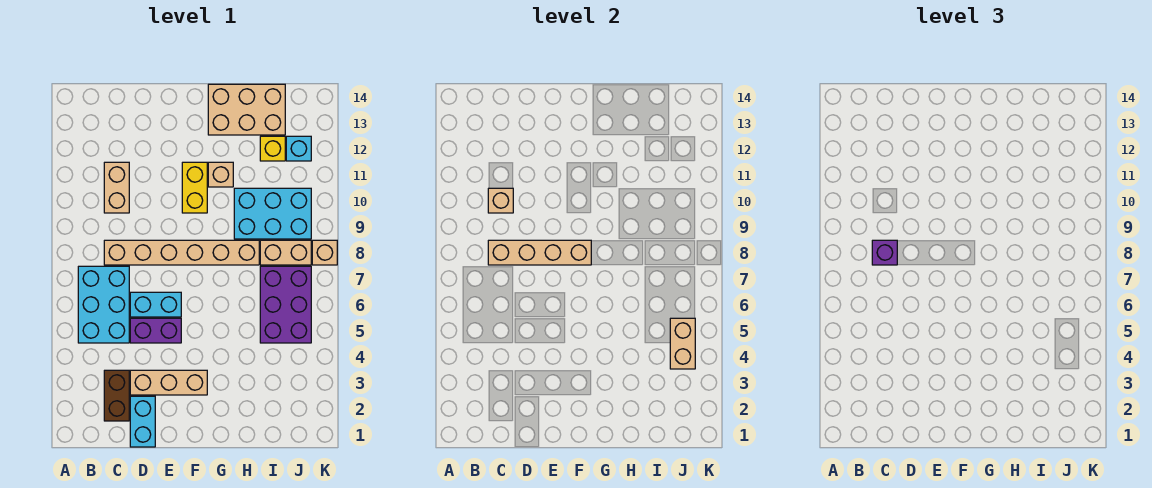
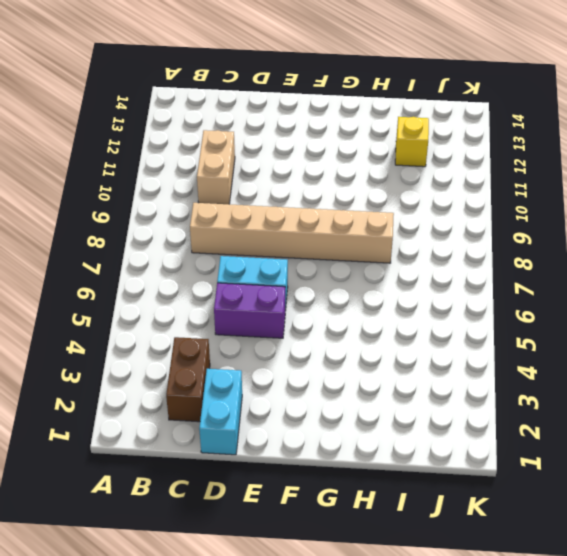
none -> cyan brick B5:C7 level 1
none -> tan brick D3:F3 level 1
none -> yellow brick F10:F11 level 1

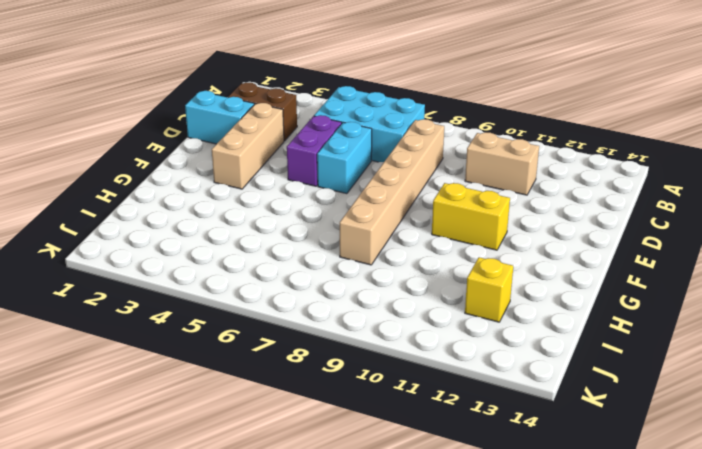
none -> tan brick G11 level 1
none -> tan brick G13:I14 level 1
none -> cyan brick H9:J10 level 1

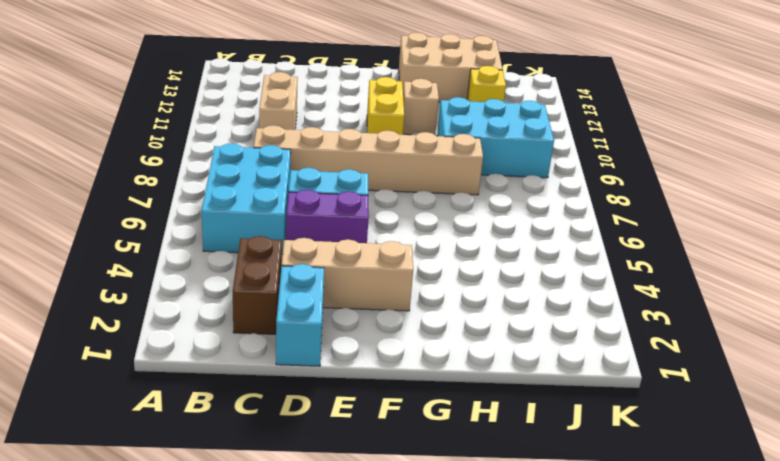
none -> purple brick I5:J7 level 1
none -> tan brick I8:J8 level 1
none -> cyan brick J12 level 1

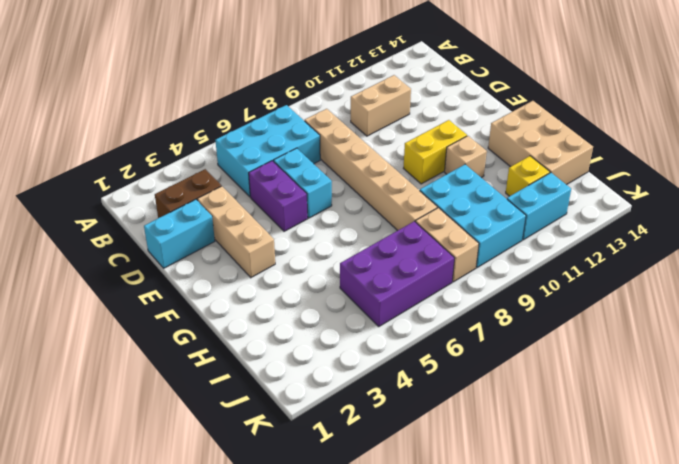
cyan brick J11:J12 level 1 -> cyan brick J12 level 1
none -> tan brick K8 level 1
none -> tan brick C8:F8 level 2
none -> tan brick C10 level 2

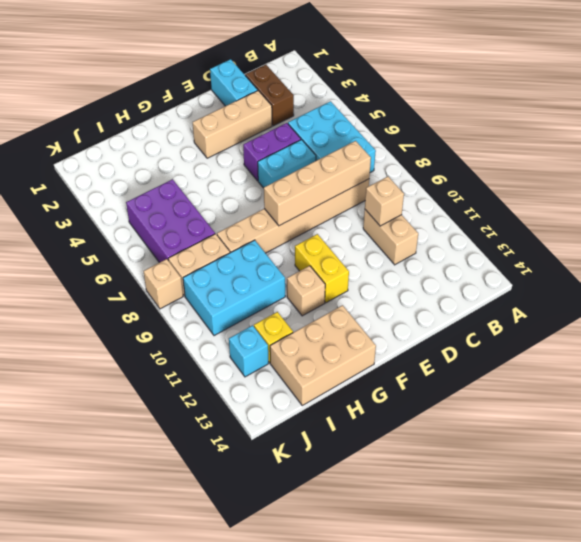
none -> tan brick J4:J5 level 2
none -> purple brick C8 level 3

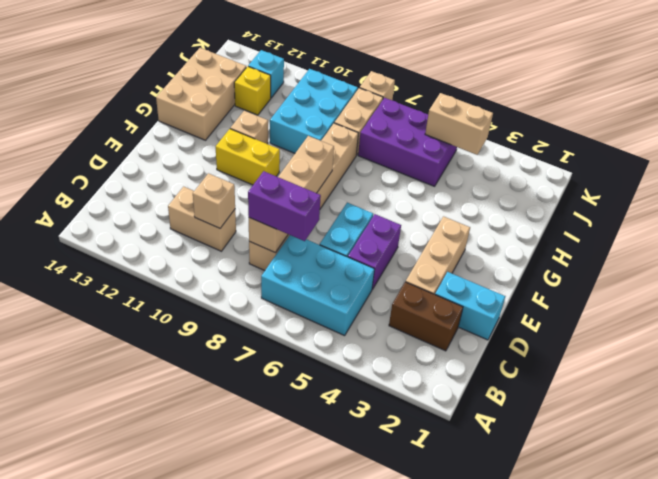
purple brick C7:C8 level 3 -> purple brick C8 level 3

